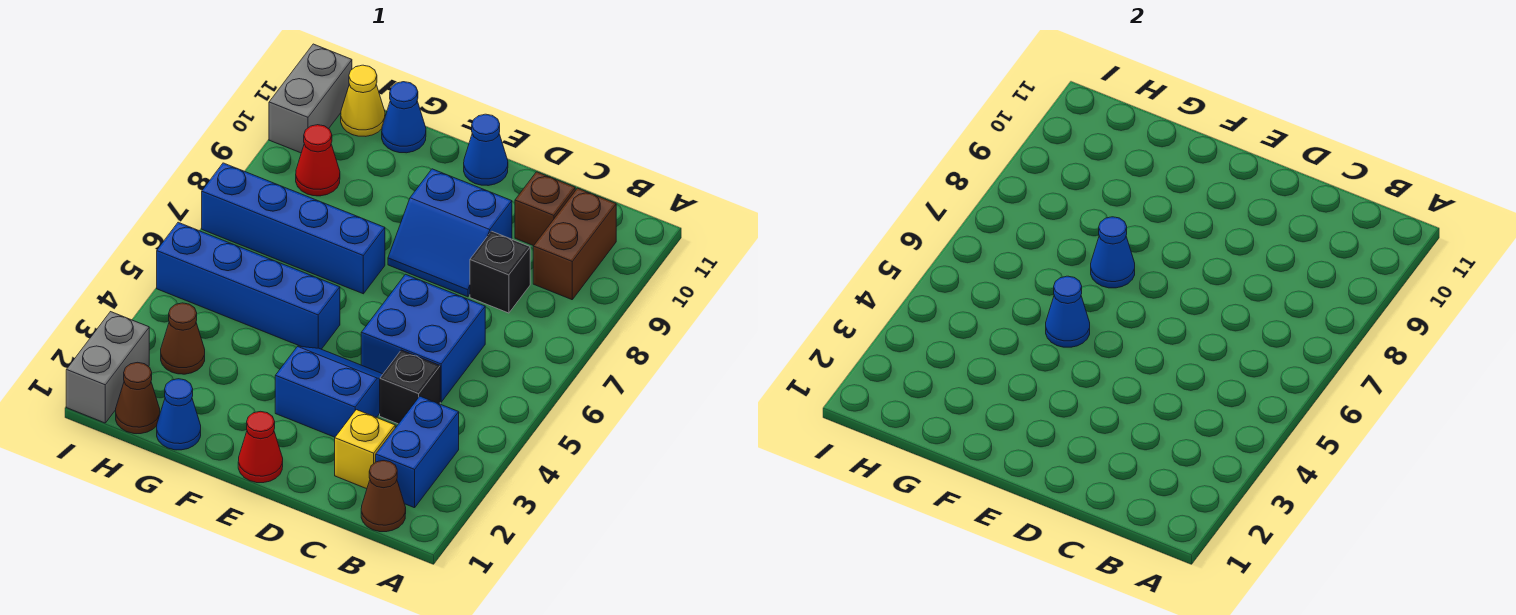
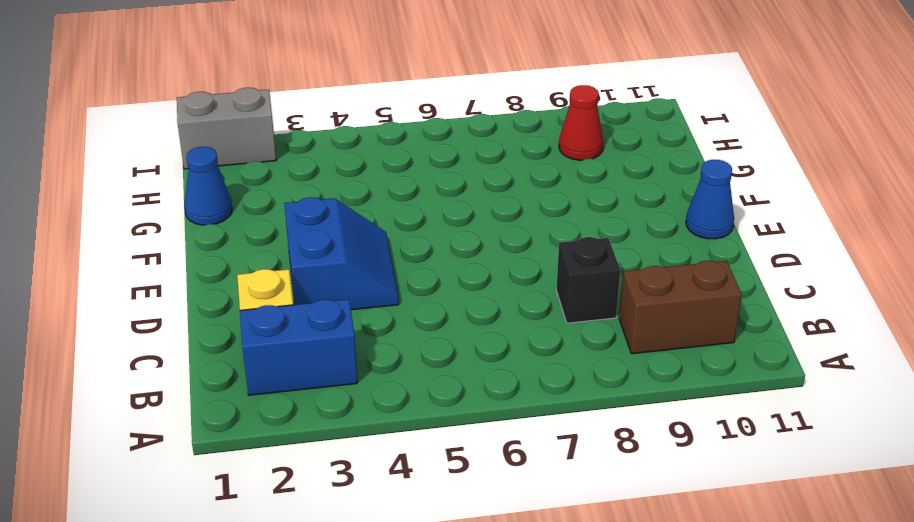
none -> brown cone B1 level 1
none -> black brick C4 level 1
none -> blue brick C5:D6 level 1

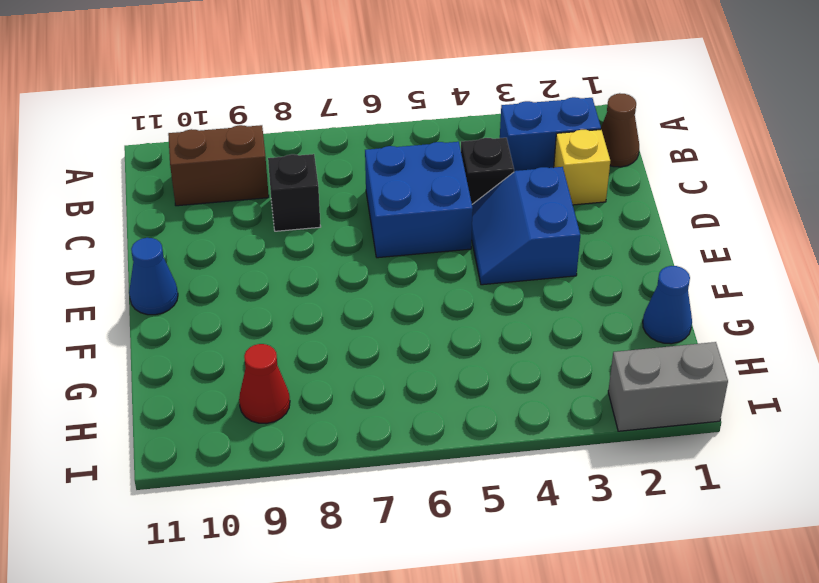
none -> brown brick C10 level 1
none -> blue slope D8:E9 level 1 top 9
none -> red cone E1 level 1

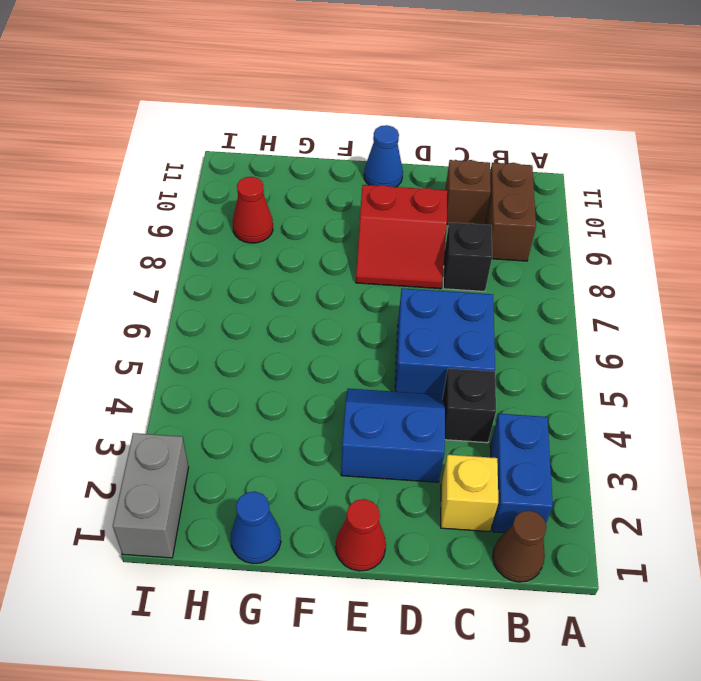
red slope D8:E9 level 1 top 9 -> blue slope D8:E9 level 1 top 9
none -> blue brick F5:I5 level 1
none -> blue brick F7:I7 level 1
none -> blue cone G11 level 1

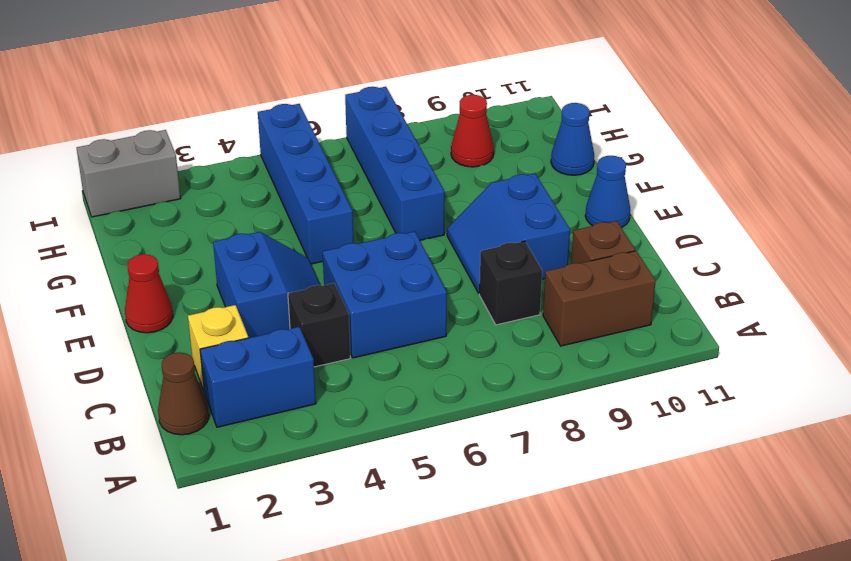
none -> blue cone G1 level 1
none -> brown cone H1 level 1
none -> brown cone H3 level 1

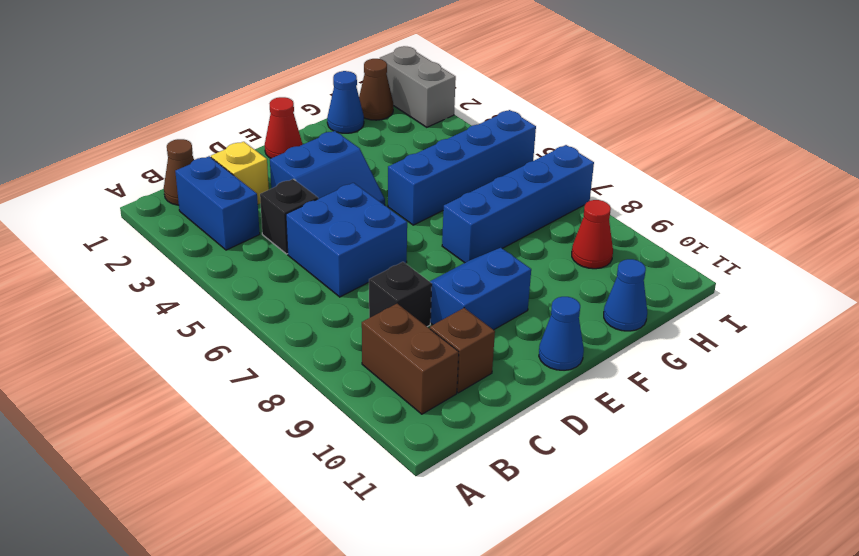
none -> brown cone H3 level 1
none -> yellow cone H11 level 1
none -> grey brick I10:I11 level 1

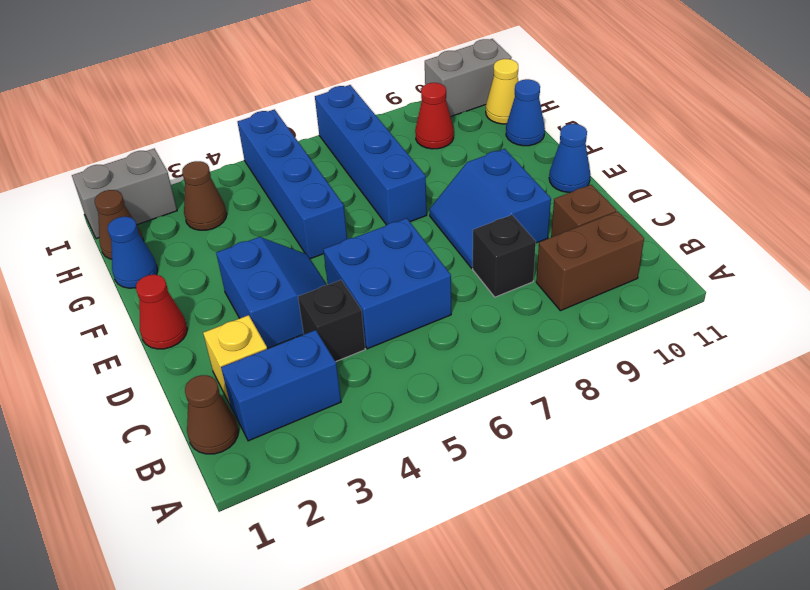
none -> blue cone F5 level 2
none -> blue cone F7 level 2

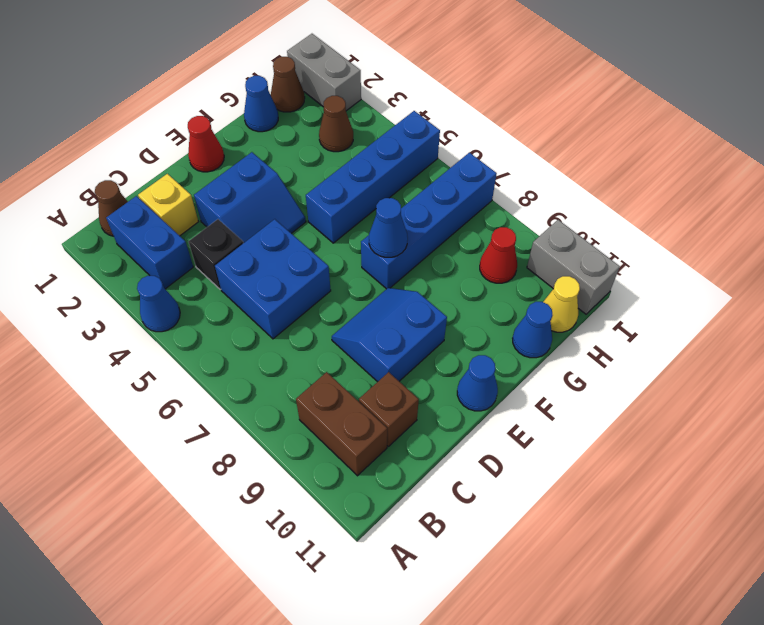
blue cone A4 level 1 -> blue cone F5 level 2
none -> black brick C8 level 1

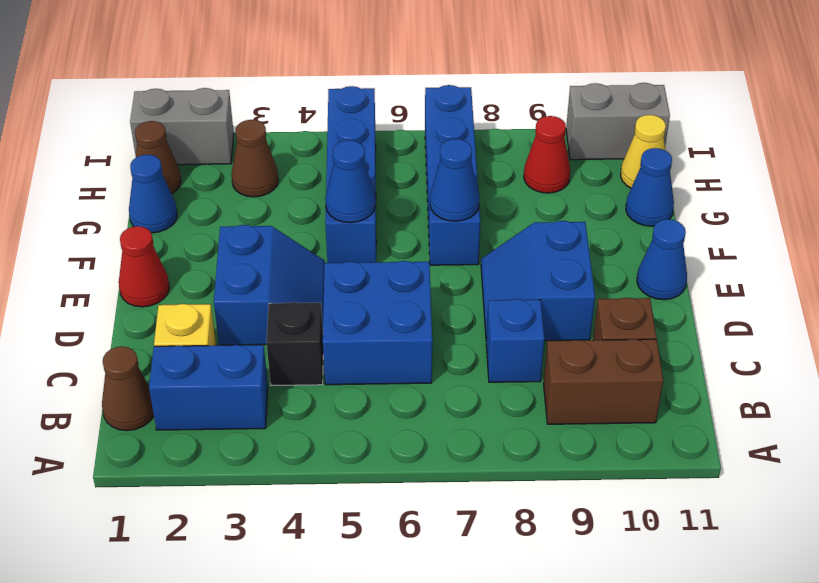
blue brick C8 level 1 -> black brick C8 level 1

